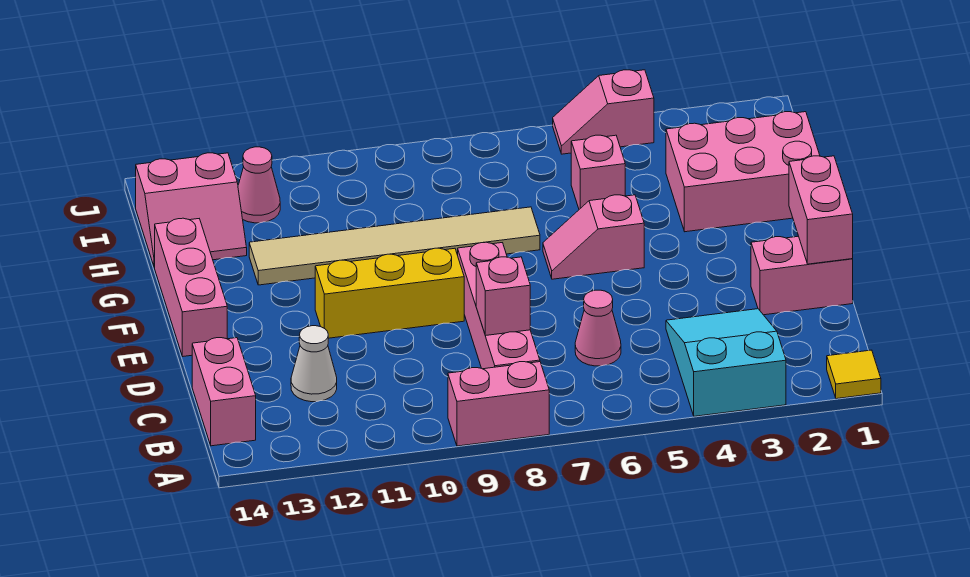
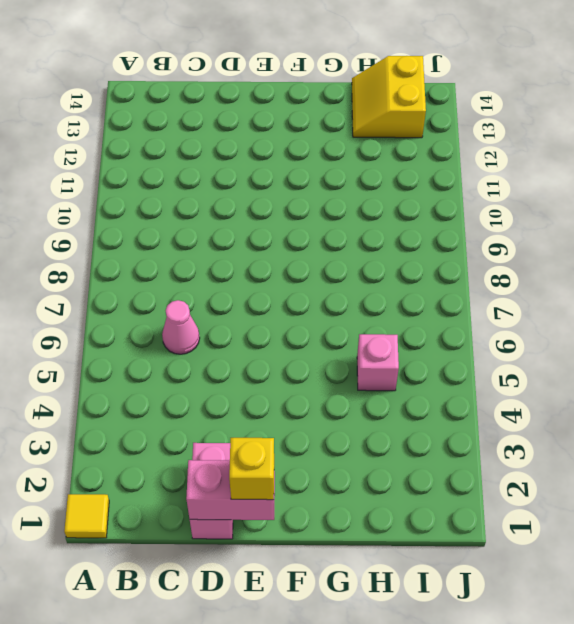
yellow brick E1 level 3 -> none
yellow slope H13:I14 level 1 top I -> pink slope H13:I14 level 1 top I
none -> cyan slope A3:C4 level 1 top A
none -> pink brick A8:A9 level 1
none -> pink brick B8:E8 level 1

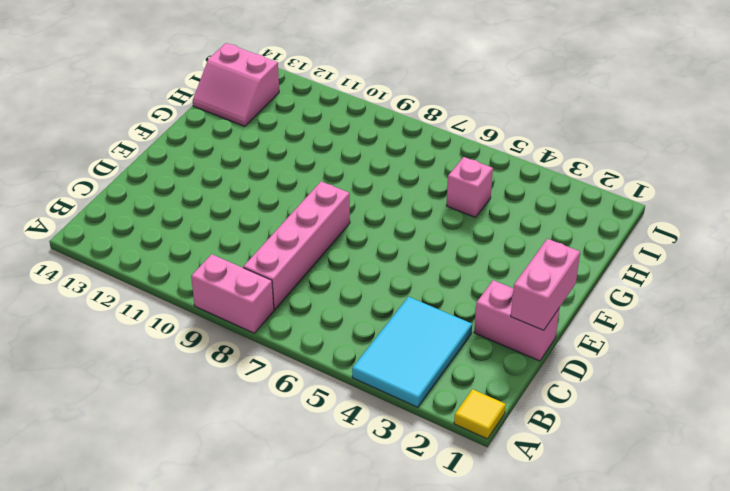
cyan tile A3:C4 level 1 -> cyan slope A3:C4 level 1 top A
none -> pink brick B14:C14 level 1
none -> pink cone C6 level 1
none -> white cone C12 level 1

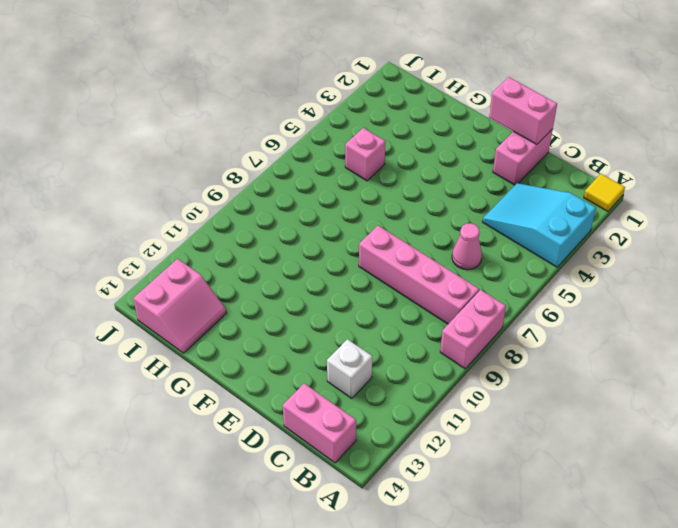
white brick C12 level 1 -> white cone C12 level 1
none -> yellow brick E9:E11 level 1
none -> pink brick E14:G14 level 1
none -> pink slope F5:F6 level 1 top 5

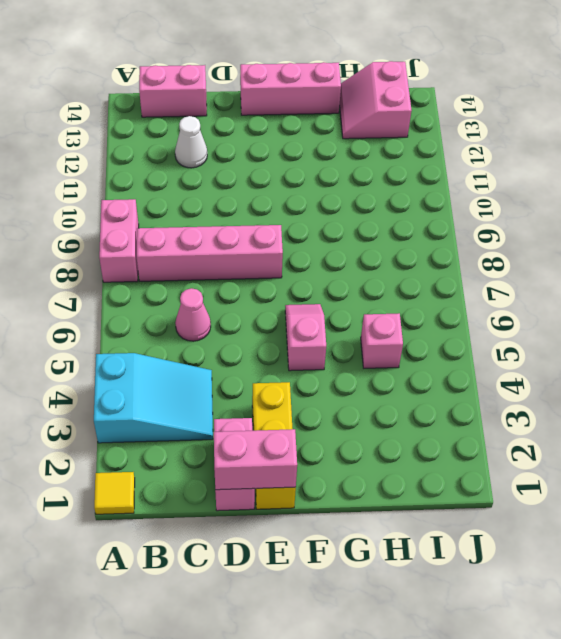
yellow brick E1:E3 level 1 -> yellow brick E9:E11 level 1
none -> pink brick G1:H3 level 1
none -> tan tile G7:G12 level 1
none -> pink cone I12 level 1

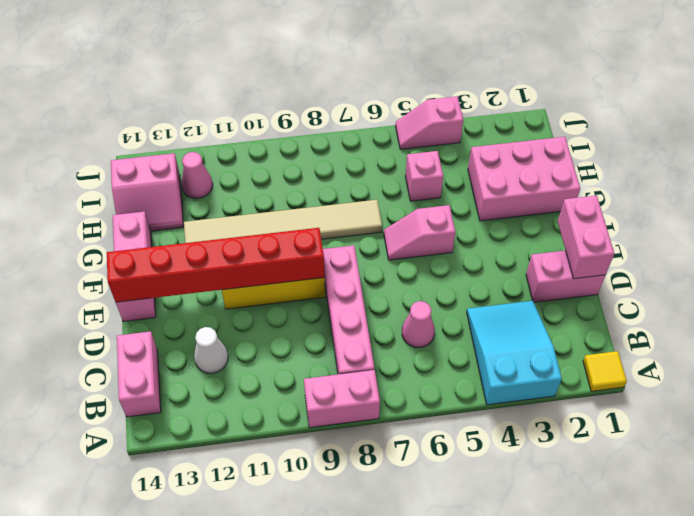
red brick E9:E14 level 2 -> none
none -> pink brick C8 level 2

